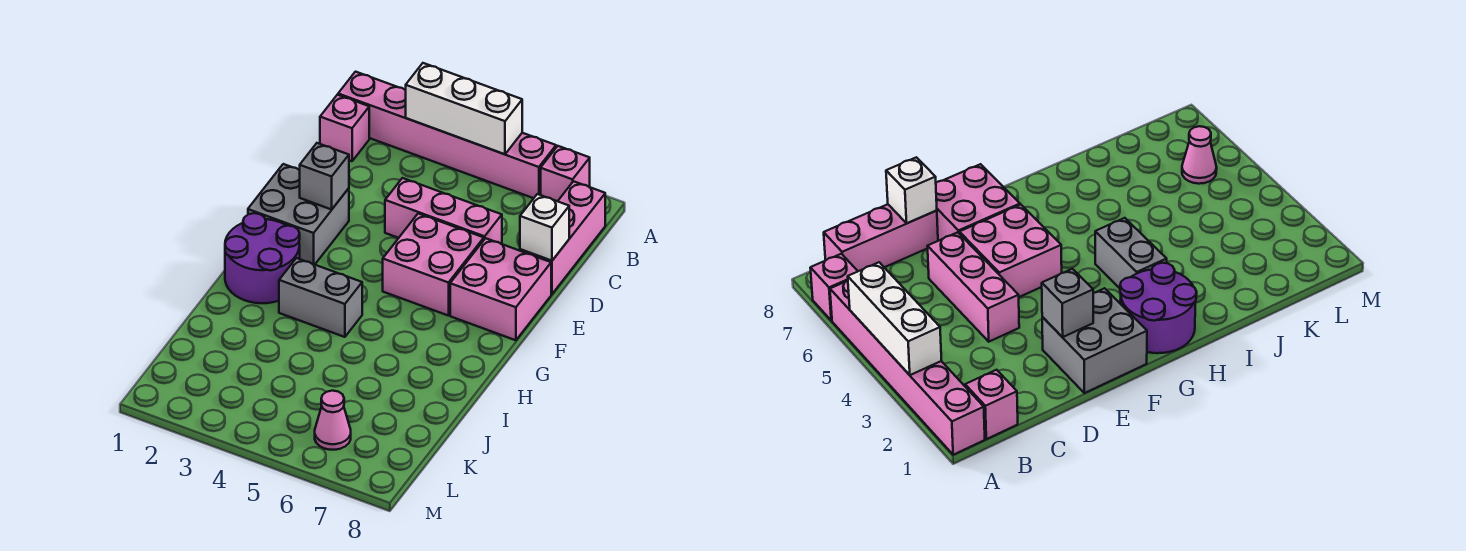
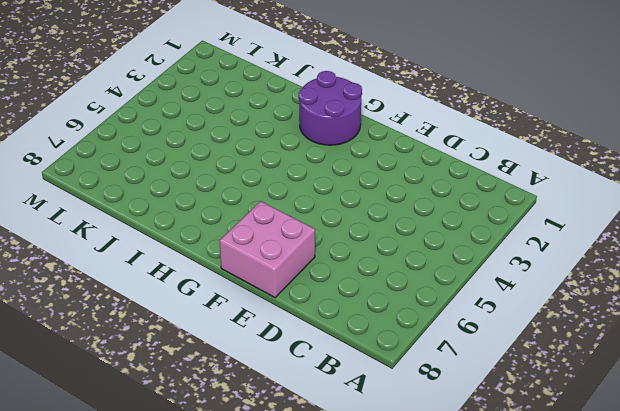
none -> pink brick A1:A6 level 1
none -> pink brick A7 level 1
none -> pink brick B1 level 1

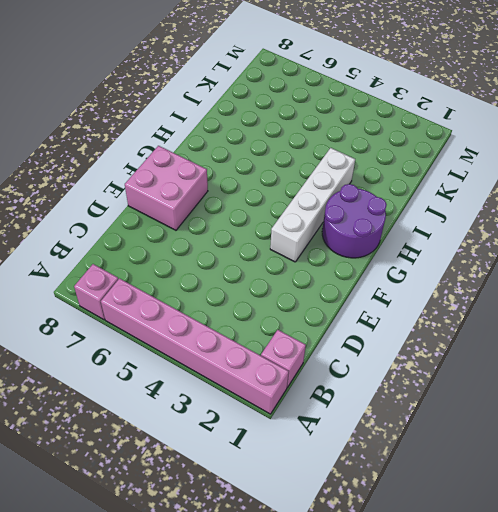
white brick F3:I3 level 1 -> grey brick H3:H4 level 1
none -> pink brick B8:D8 level 1
none -> pink brick D4:D6 level 1
none -> grey brick E1:F2 level 1

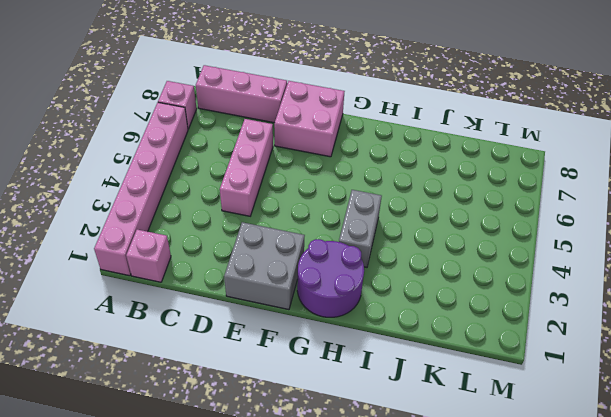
none -> pink brick E5:F6 level 1
none -> pink cone L6 level 1
none -> white brick A3:A5 level 2

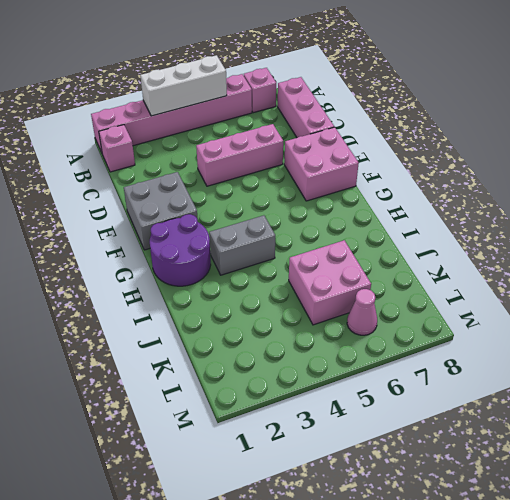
pink brick J5:K6 level 1 -> pink brick E5:F6 level 1
none -> white brick D8 level 2
none -> grey brick E2 level 2

